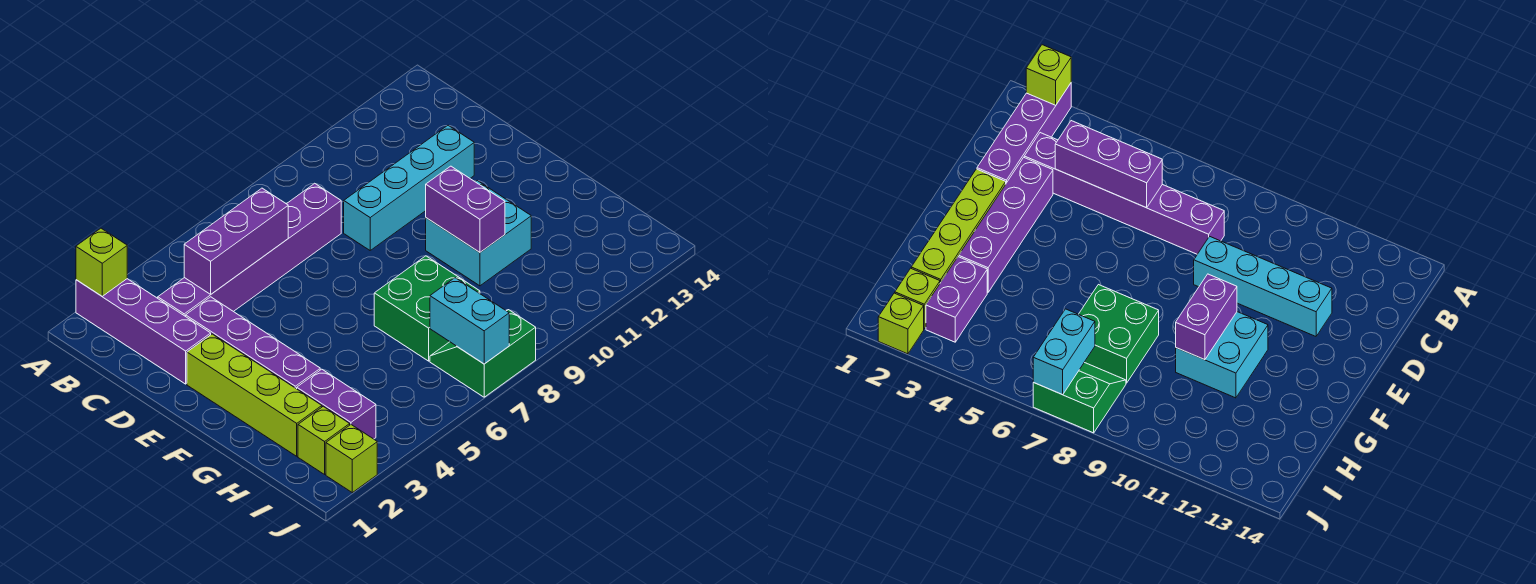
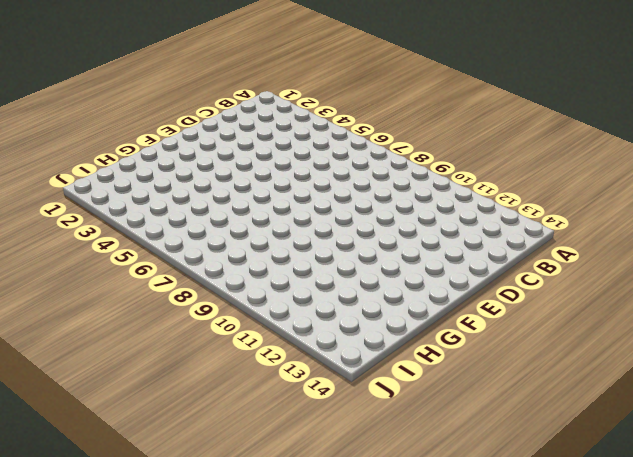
none -> purple brick A2:D2 level 1
none -> purple brick C3:C8 level 1
none -> purple brick D3:G3 level 1

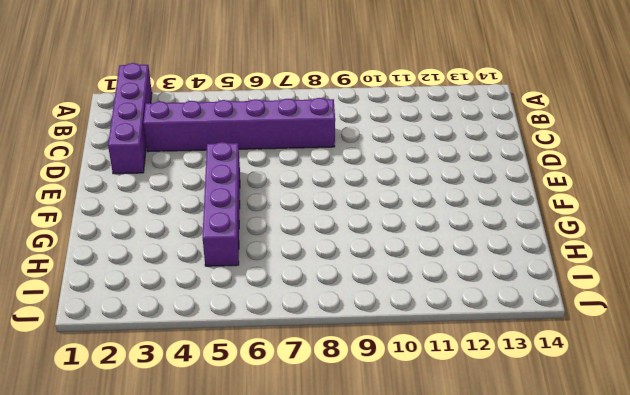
purple brick E5:H5 level 1 -> purple brick D3:G3 level 1
none -> cyan brick D9:D12 level 1
none -> lime brick E2:H2 level 1
none -> cyan brick F10:G11 level 1

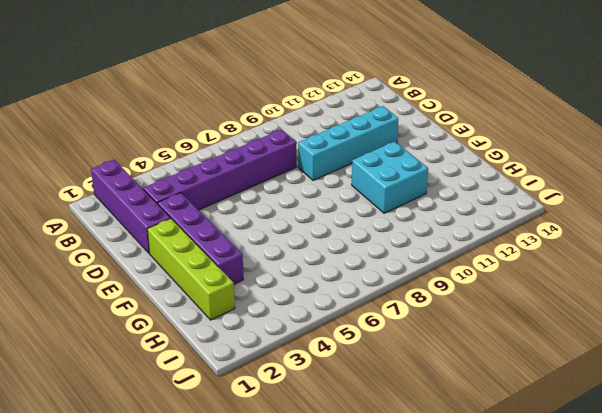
none -> green brick G7:H8 level 1
none -> purple brick H3:I3 level 1
none -> lime brick I2 level 1

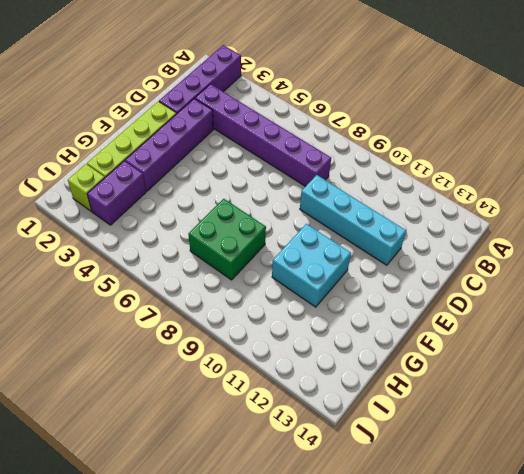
none -> green slope I7:J8 level 1 top J
none -> lime brick J2 level 1
none -> lime brick A2 level 2

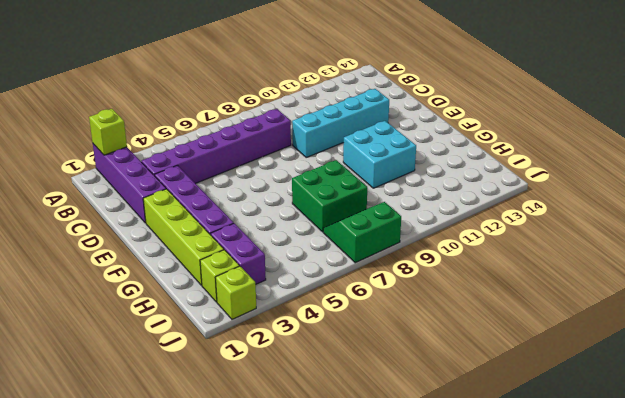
none -> purple brick C4:C6 level 2
none -> purple brick F10:G10 level 2
none -> cyan brick I7:J7 level 2

